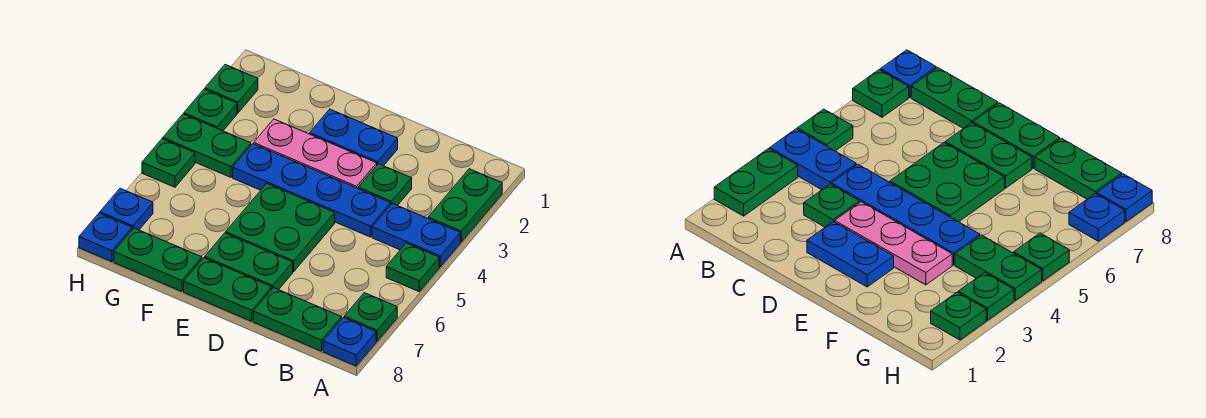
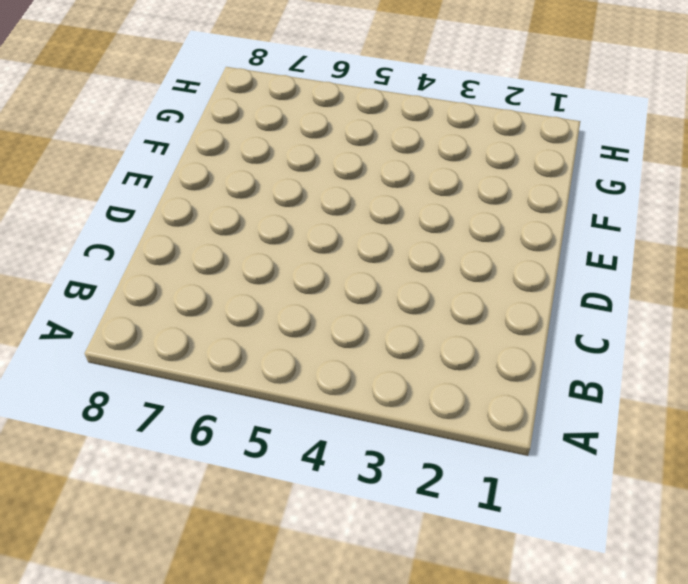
none -> green plate A2:A3 level 1
none -> blue plate A4:B4 level 1
none -> green plate A5 level 1

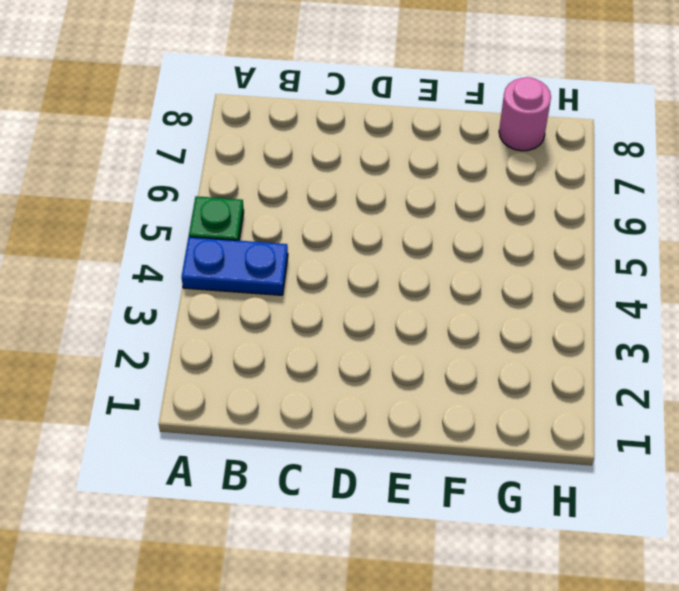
pink round brick G8 level 1 -> green plate F8:G8 level 1
none -> green plate A2:A3 level 1
none -> green plate A7 level 1
none -> blue plate A8 level 1

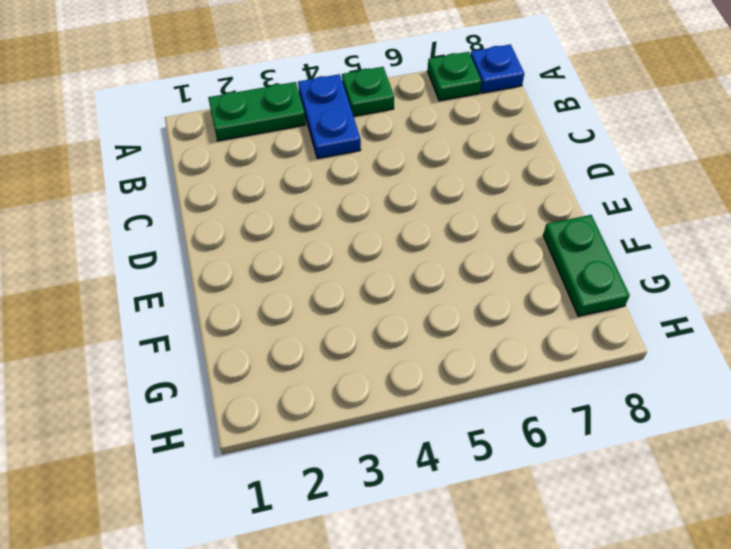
none -> green plate B8:C8 level 1
none -> green plate C3 level 1
none -> blue plate C4:F4 level 1

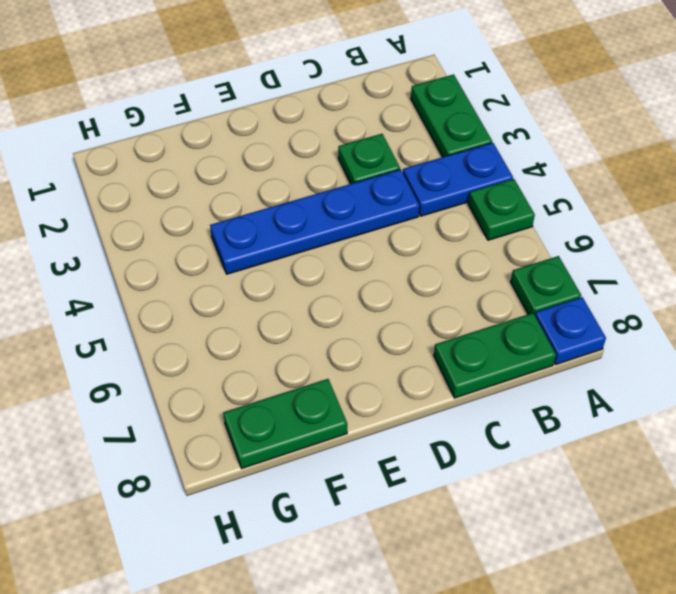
none -> blue plate D2:E2 level 1
none -> pink plate D3:F3 level 1
none -> green plate D5:E6 level 1

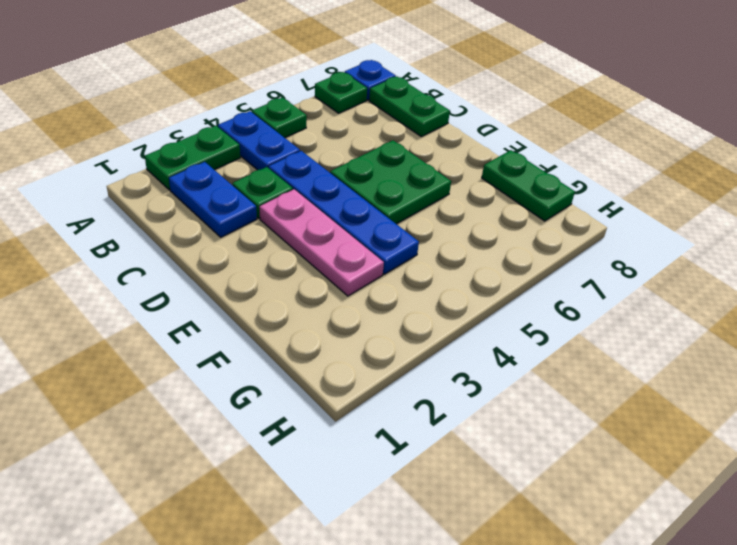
blue plate B2:C2 level 1 -> blue plate D2:E2 level 1
none -> green plate D7:E7 level 1
none -> green plate D8:E8 level 1
none -> green plate G4:H4 level 1

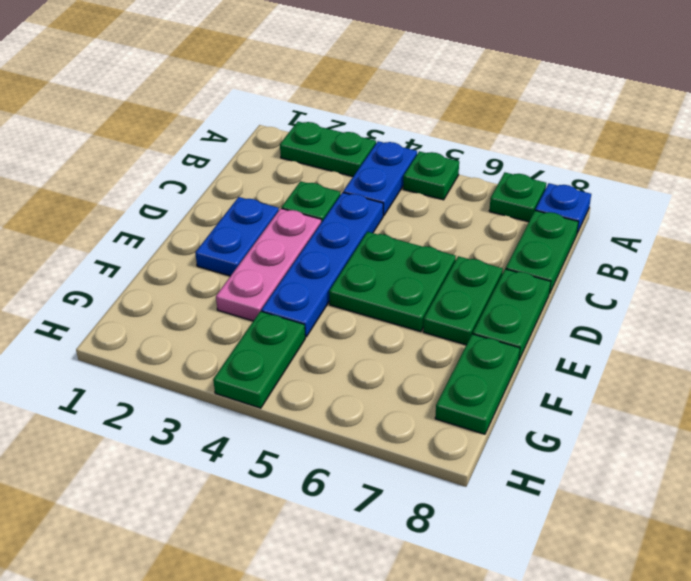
none -> green plate H2 level 1
none -> green plate H3 level 1
none -> green plate H5 level 1

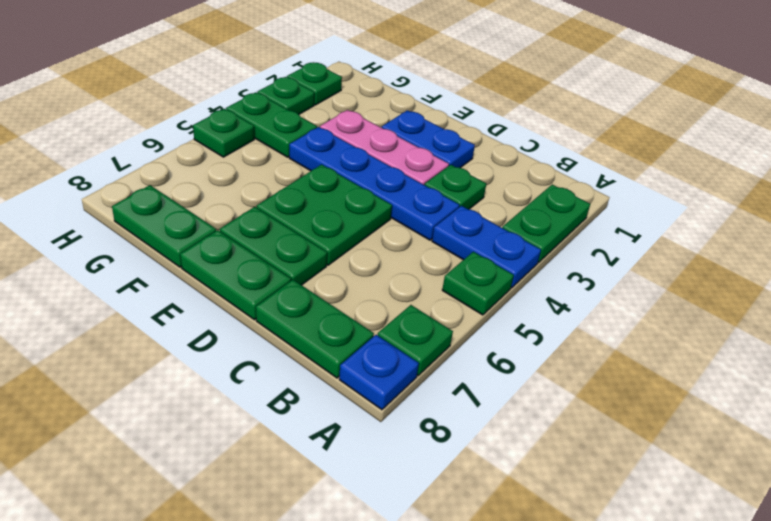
none -> blue plate H7 level 1
none -> blue plate H8 level 1

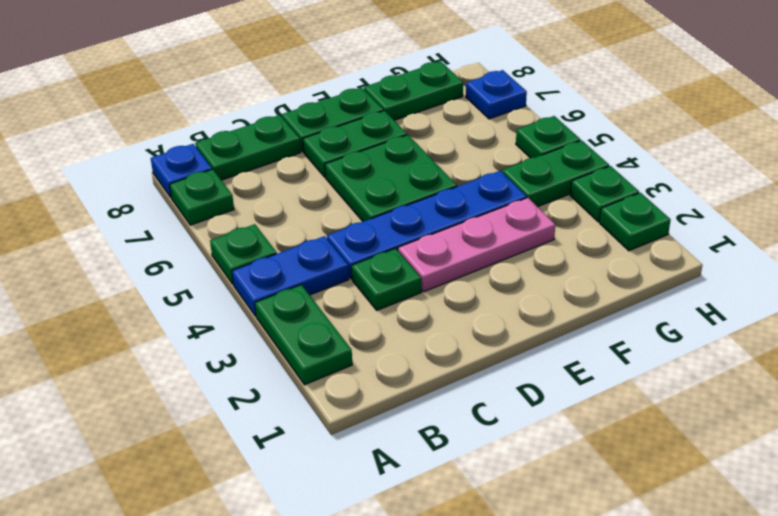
none -> blue plate D2:E2 level 1
none -> blue plate H8 level 1

